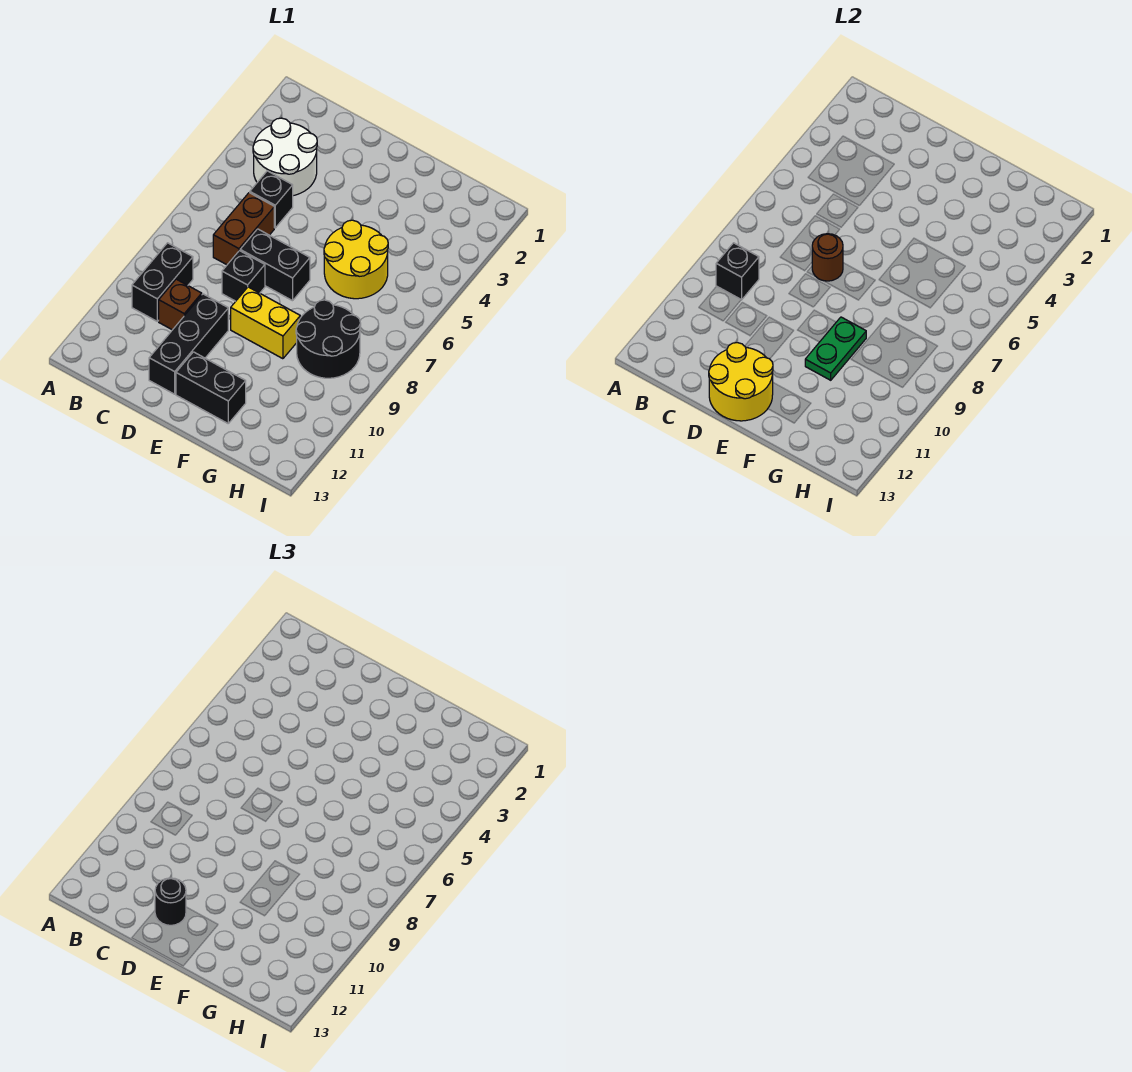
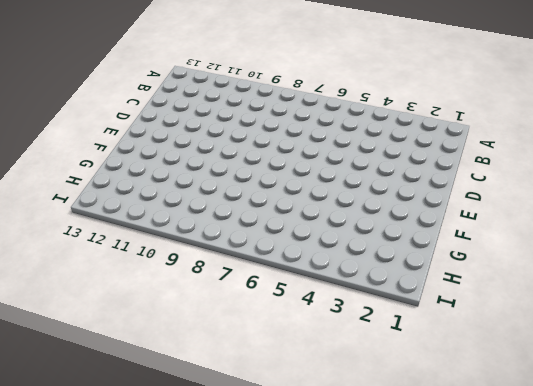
none -> white round brick B3:C4 level 1
none -> black brick B9:B10 level 1
none -> black brick C5 level 1

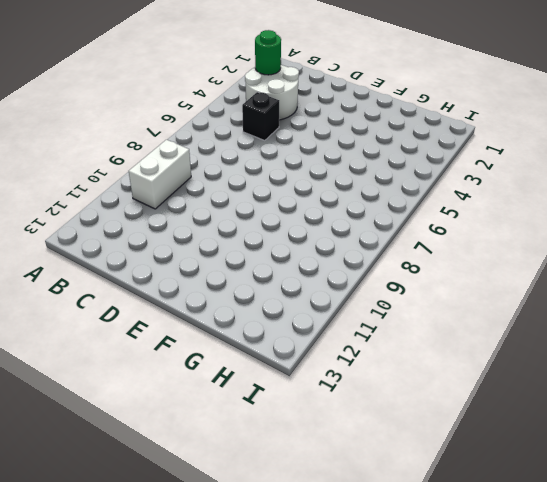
green round brick B3 level 2 -> none
white brick B9:B10 level 1 -> black brick B9:B10 level 1
none -> brown brick C6:C7 level 1
none -> brown brick C10 level 1
none -> black brick D7:E7 level 1

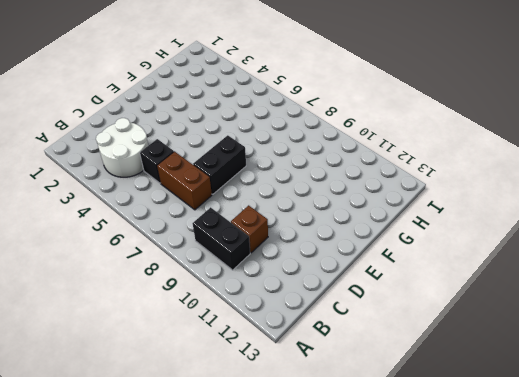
none -> black brick D8 level 1
none -> black brick D10:D12 level 1
none -> yellow brick E9:F9 level 1

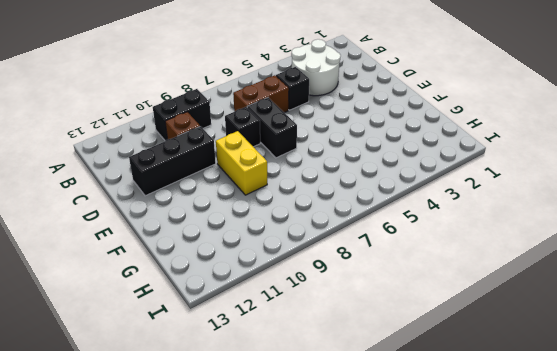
none -> black brick E12:F12 level 1
none -> yellow round brick F5:G6 level 1
none -> black round brick G8:H9 level 1

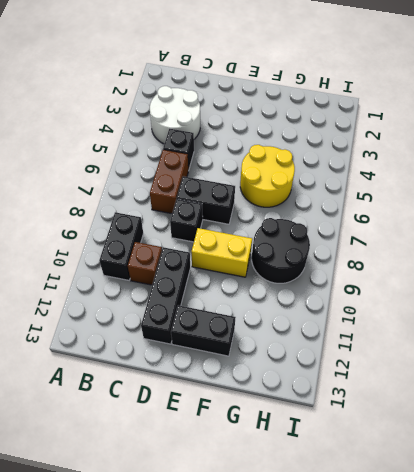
none -> black brick B9 level 2
none -> brown round brick D7 level 2
none -> yellow round brick D12:E13 level 2

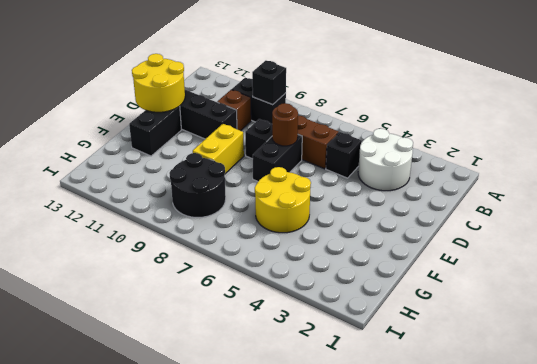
none -> green plate F9:F10 level 2
none -> black round brick D12 level 3

